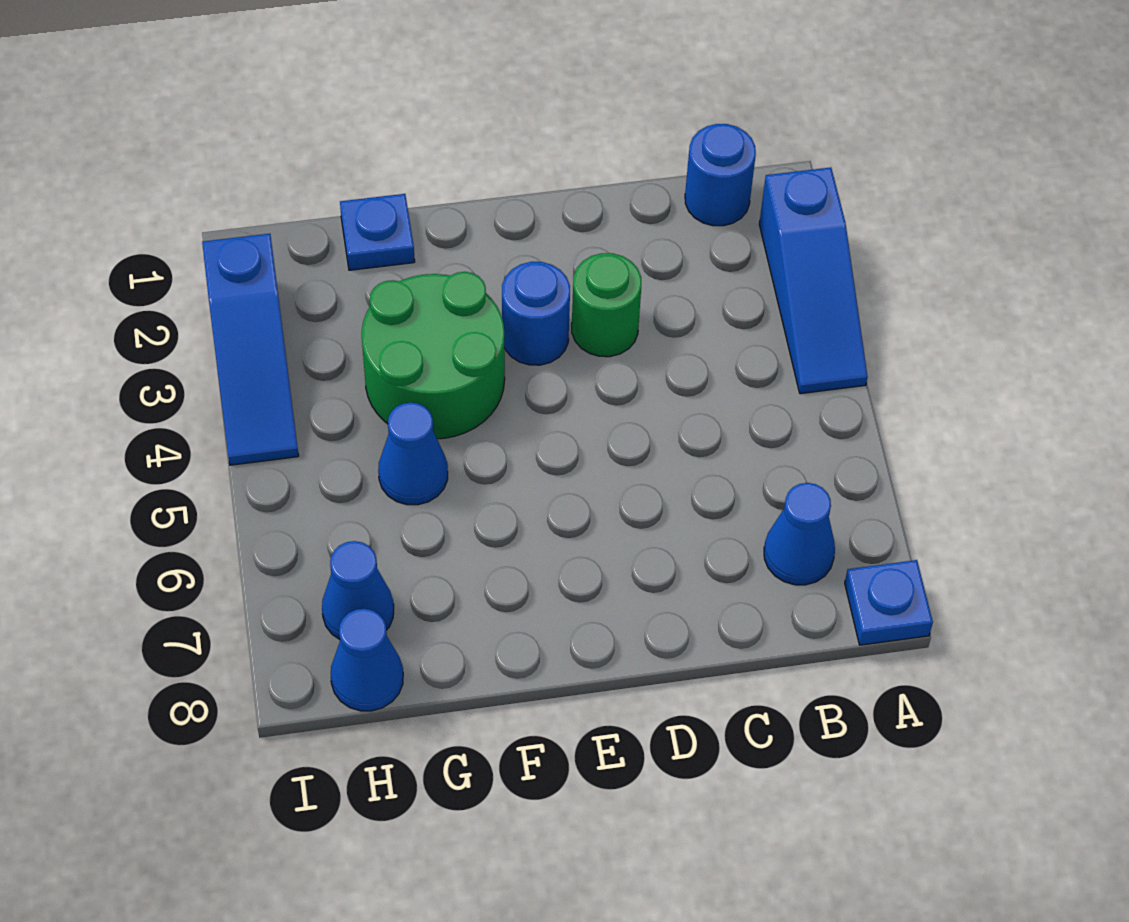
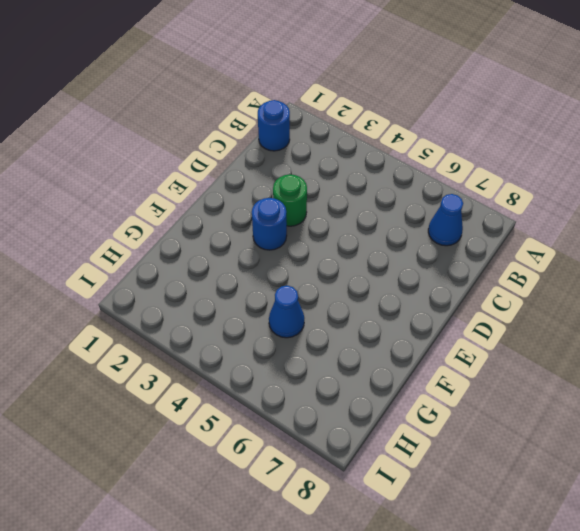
none -> blue slope A2:A4 level 1 top 2
none -> blue plate A8 level 1
none -> green round brick F3:G4 level 1

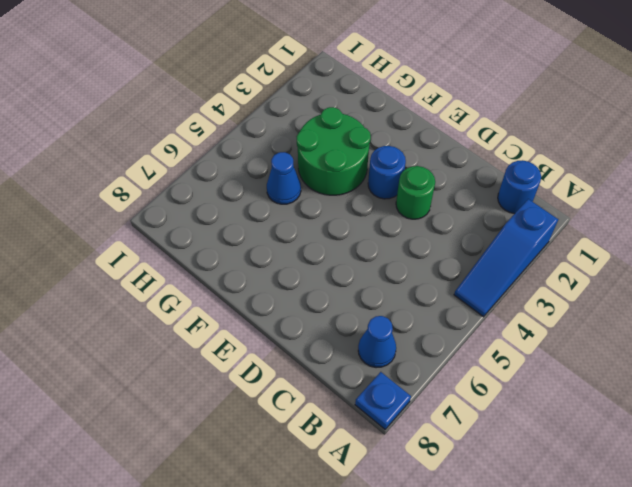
none -> blue plate G1 level 1
none -> blue cone H7 level 1
none -> blue cone H8 level 1

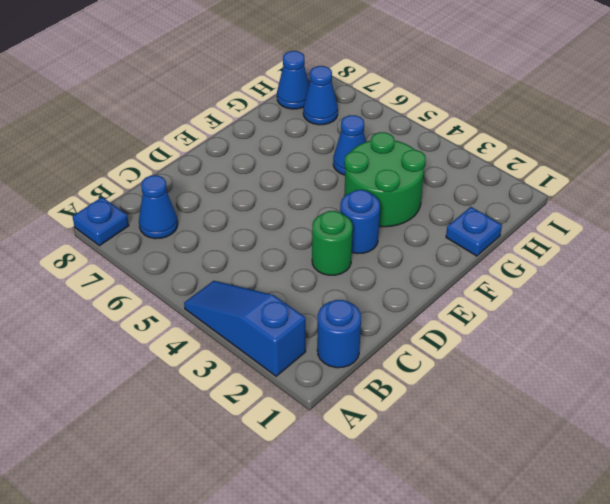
none -> blue slope I2:I4 level 1 top 2

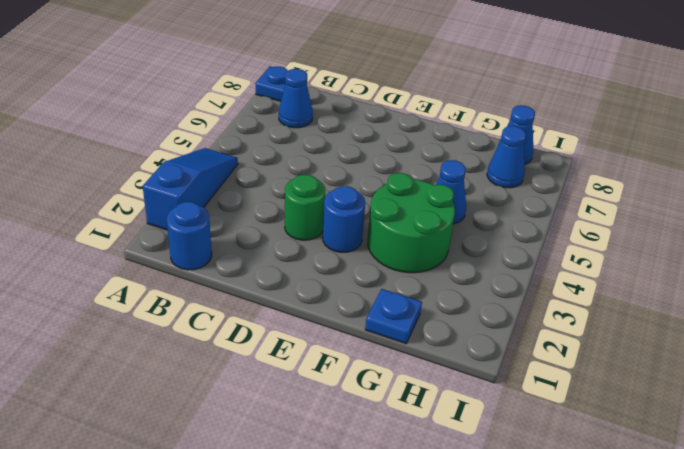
none -> blue slope I2:I4 level 1 top 2

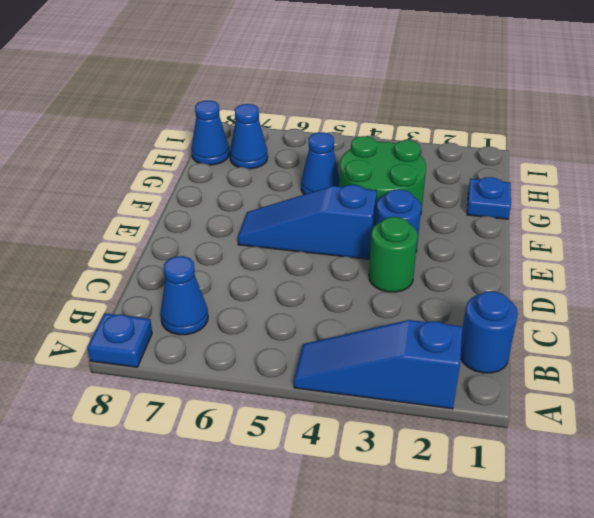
blue slope E4:E6 level 1 top 4 -> blue slope I2:I4 level 1 top 2

